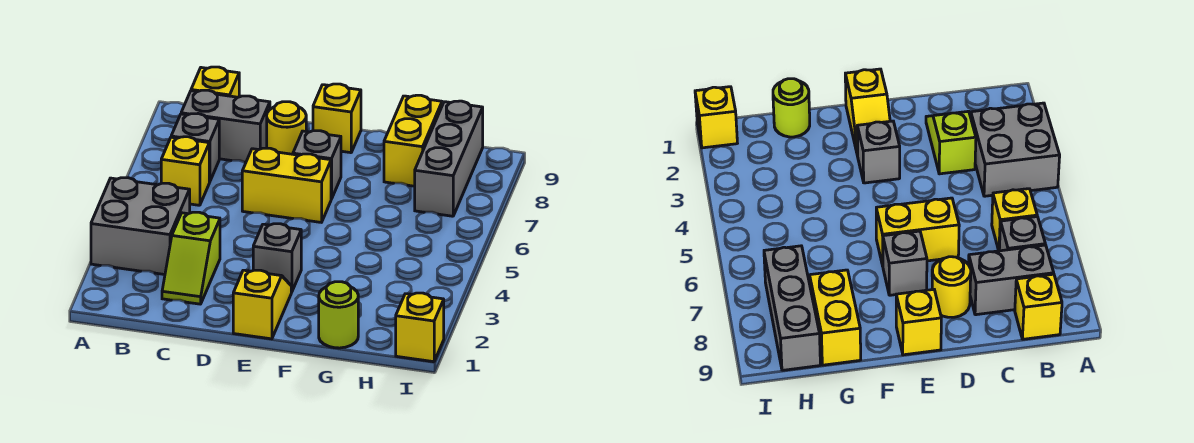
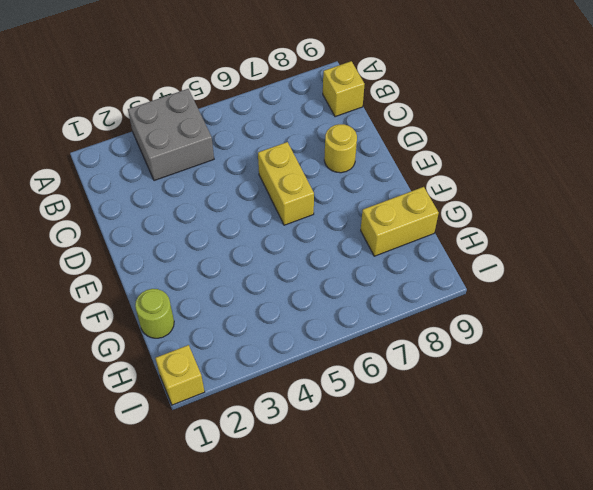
none -> yellow brick B6 level 1
none -> grey brick B7 level 1
none -> grey brick B8:C8 level 1

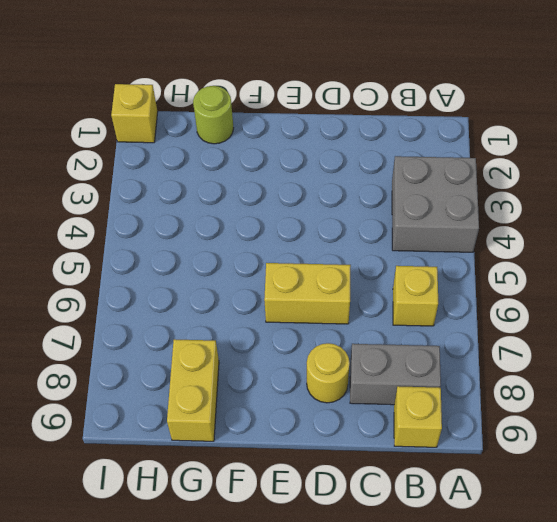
none -> grey brick B7 level 1
none -> lime slope C2:C3 level 1 top 3
none -> yellow slope E1:E2 level 1 top 1

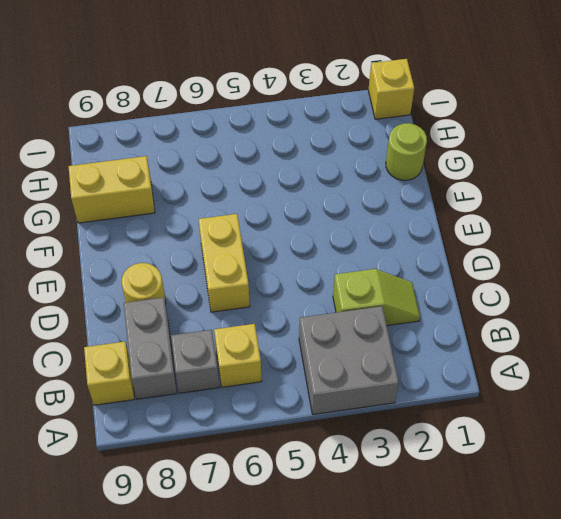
none -> yellow slope E1:E2 level 1 top 1
none -> grey brick E3 level 1
none -> grey brick E7 level 1

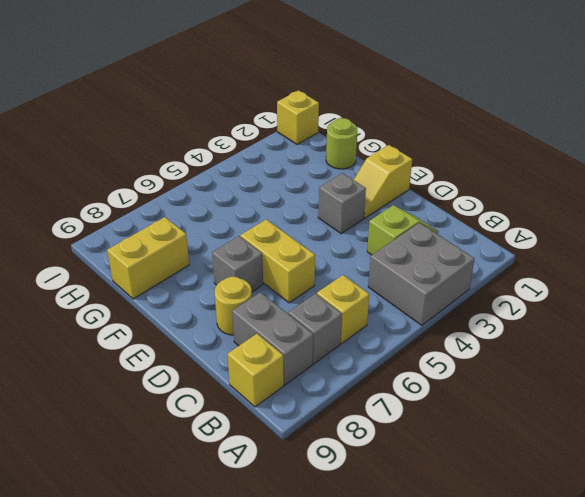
none -> yellow brick E9 level 1
none -> grey brick H7:H9 level 1

